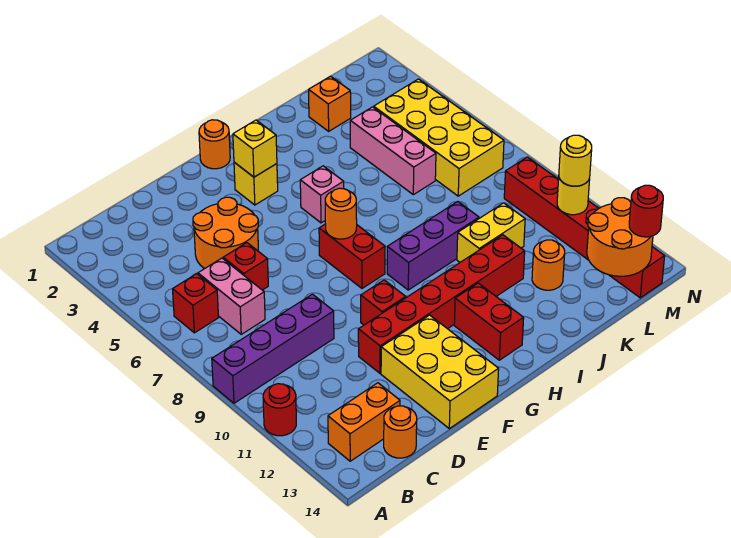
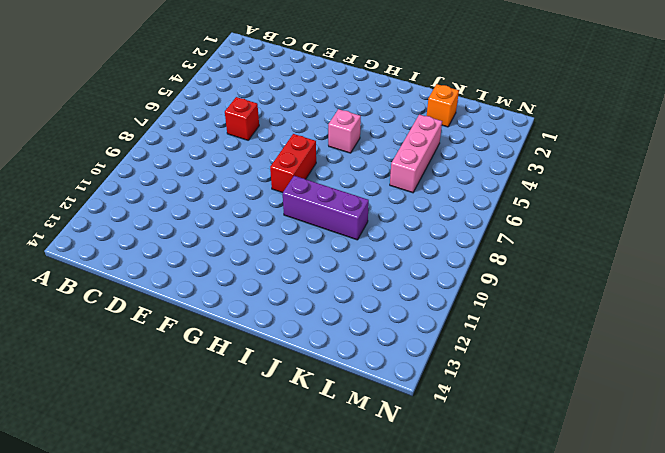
none -> purple brick A9:D9 level 1
none -> red round brick A11 level 1
none -> red brick B6 level 1

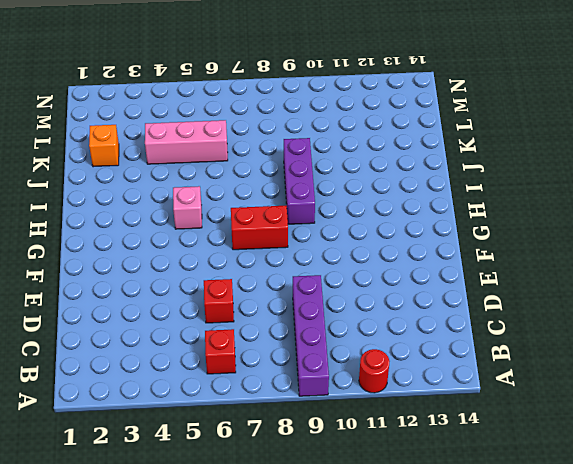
none -> orange brick B13:C13 level 1
none -> pink brick C6:C7 level 1
none -> orange round brick C14 level 1

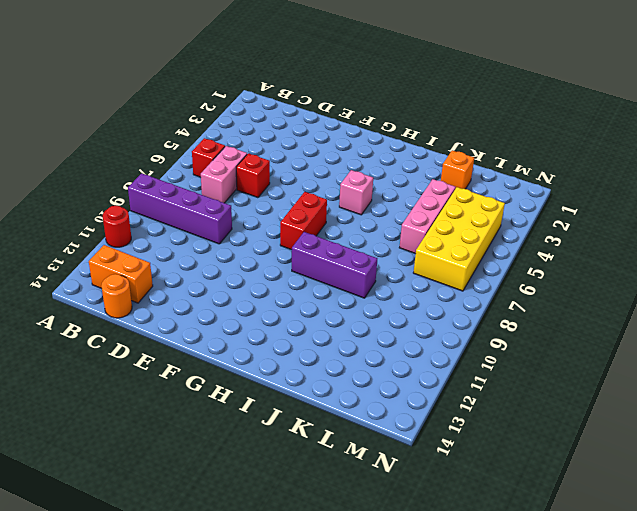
none -> orange round brick D4:E5 level 1
none -> red brick E11:J11 level 1
none -> yellow brick E12:F14 level 1

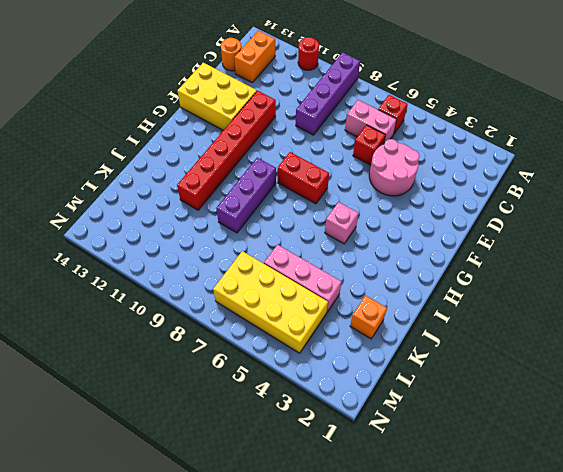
pink round brick D4:E5 level 1 -> orange round brick D4:E5 level 1
none -> red brick F10 level 1
none -> orange round brick G1 level 1
none -> yellow brick G3 level 1

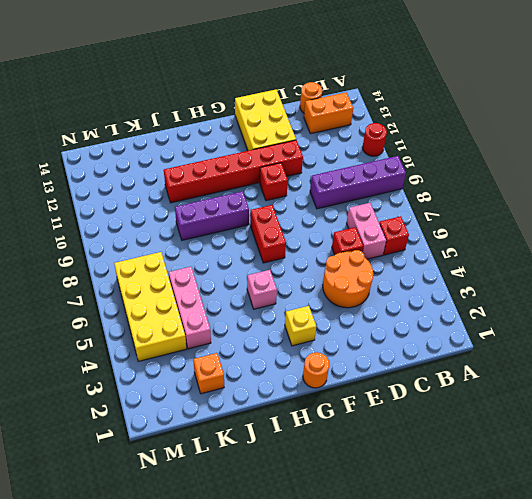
none -> red brick H12:H13 level 1
none -> yellow brick J10:K10 level 1
none -> orange round brick K12 level 1

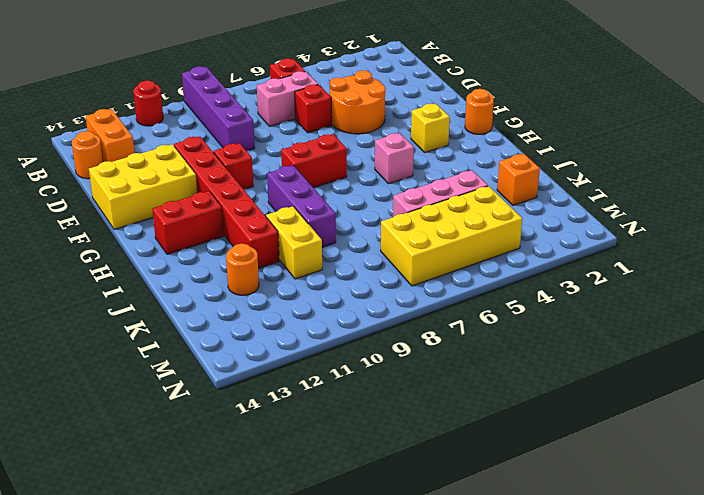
none -> red brick M9:M14 level 1
none -> yellow brick G3 level 2
none -> orange round brick G7 level 2

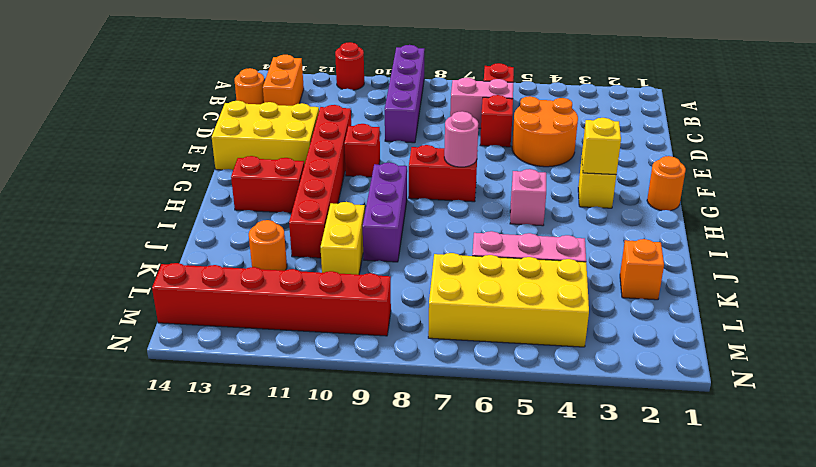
pink round brick G7 level 2 -> orange round brick G7 level 2
none -> orange round brick L13:M14 level 2
none -> yellow round brick M11 level 2
none -> yellow round brick M11 level 3

